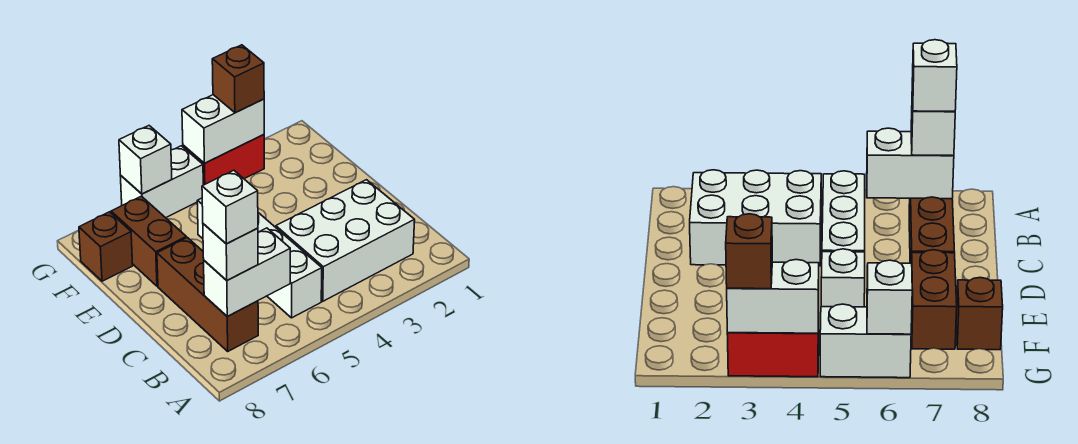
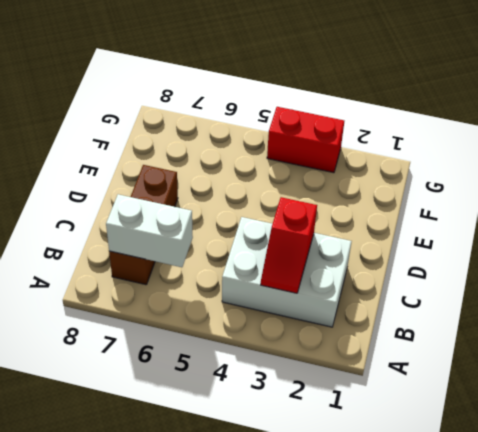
red slope B3:C3 level 2 top C -> none
none -> white brick B5:D5 level 1
none -> white brick E5 level 1
none -> brown brick E7:F7 level 1

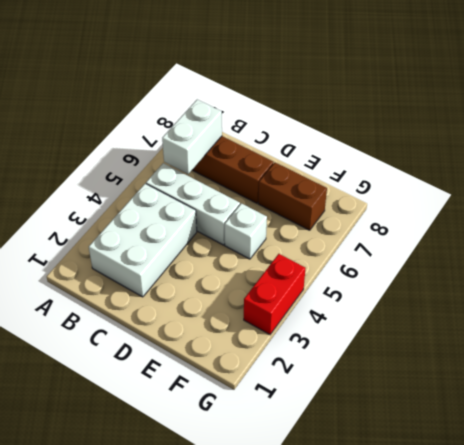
none -> brown brick F8 level 1
none -> white brick G5:G6 level 1
none -> white brick G3:G4 level 2

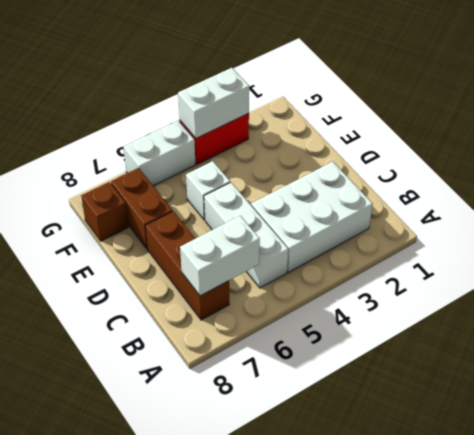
none -> white brick G6 level 2
none -> white brick B7 level 3
none -> brown brick G3 level 3

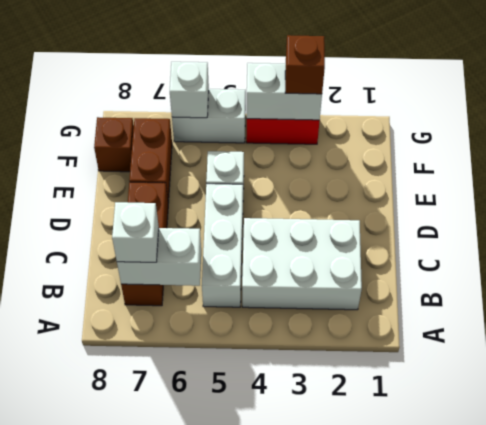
none -> white brick B7 level 4

